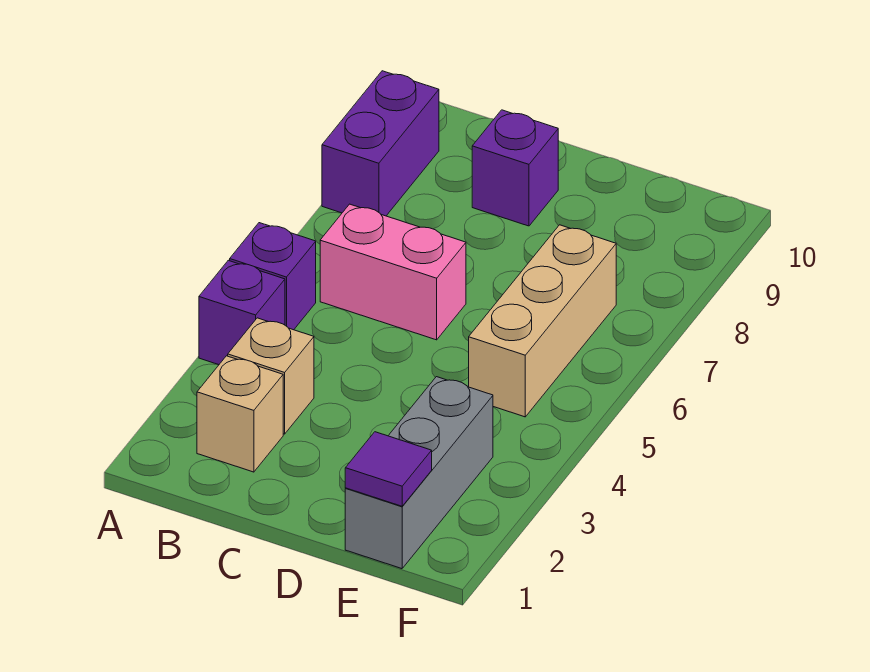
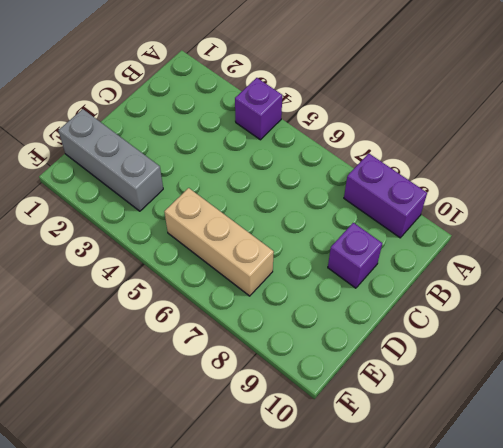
none -> purple brick A5 level 1
none -> tan brick B2 level 1

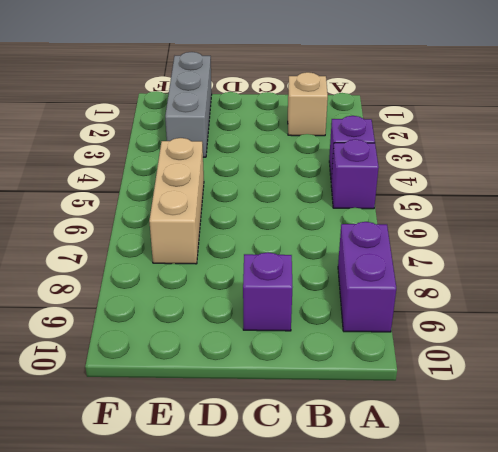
none -> tan brick B3 level 1
none -> pink brick B6:C6 level 1

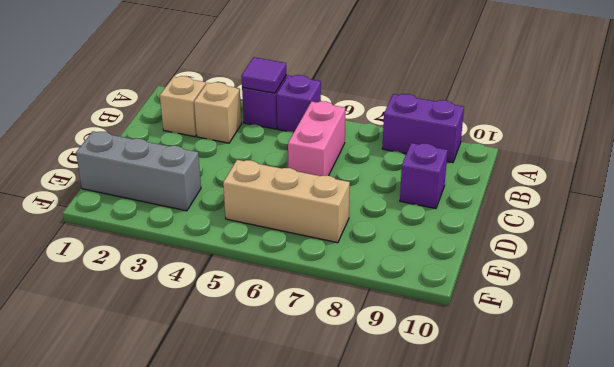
purple tile A4 level 2 -> purple tile E1 level 2

